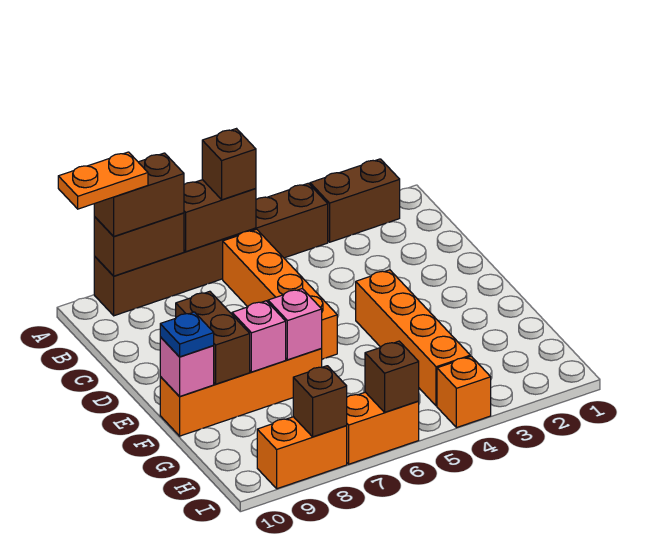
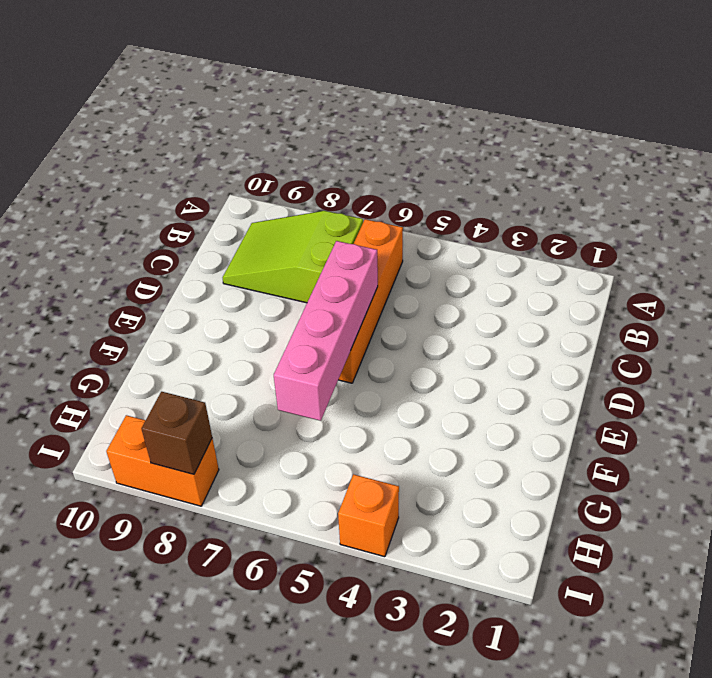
lime slope B7:C9 level 1 top 7 -> none
pink brick D6:G6 level 2 -> none
none -> brown brick A2:A3 level 1
none -> brown brick A4:A9 level 1
none -> orange brick E4:H4 level 1

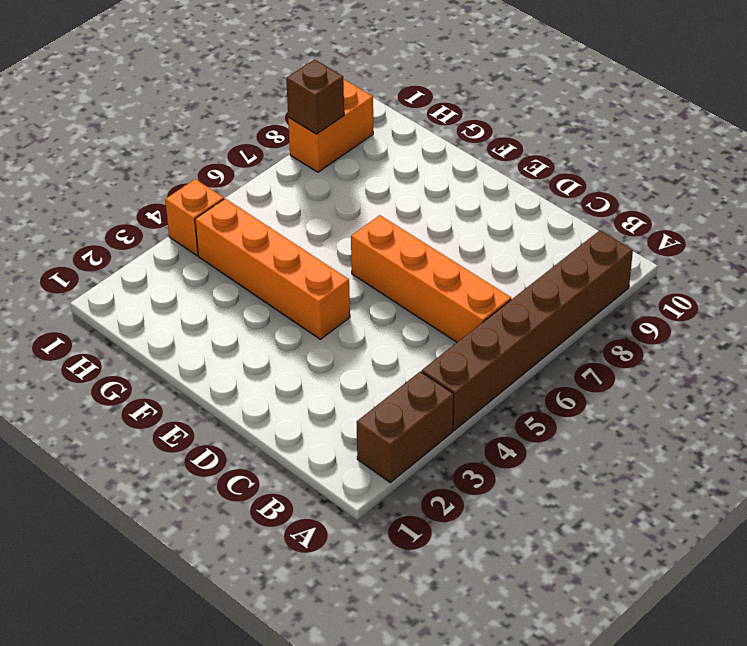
none -> orange brick F7:F10 level 1
none -> orange brick I6:I7 level 1
none -> brown brick A6:A7 level 2

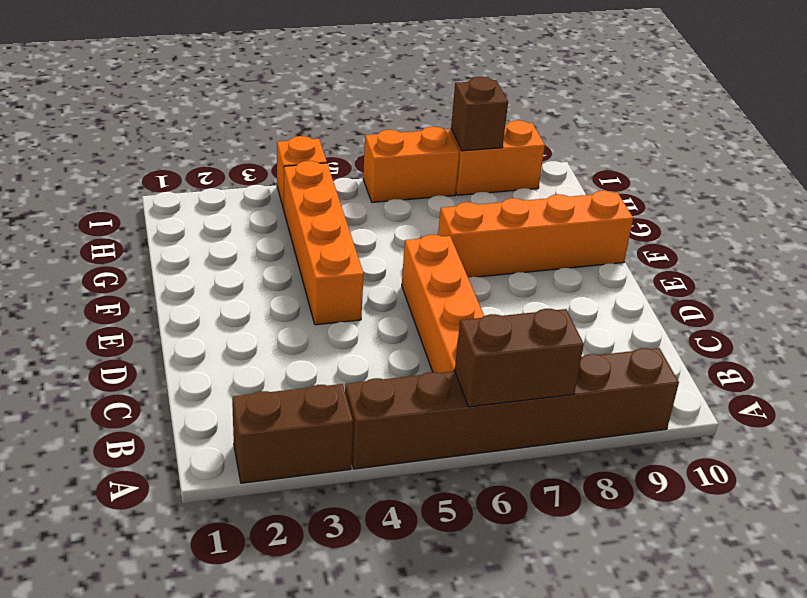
none -> brown brick A8:A9 level 2
none -> brown brick E9:F9 level 2
none -> pink brick F7 level 2

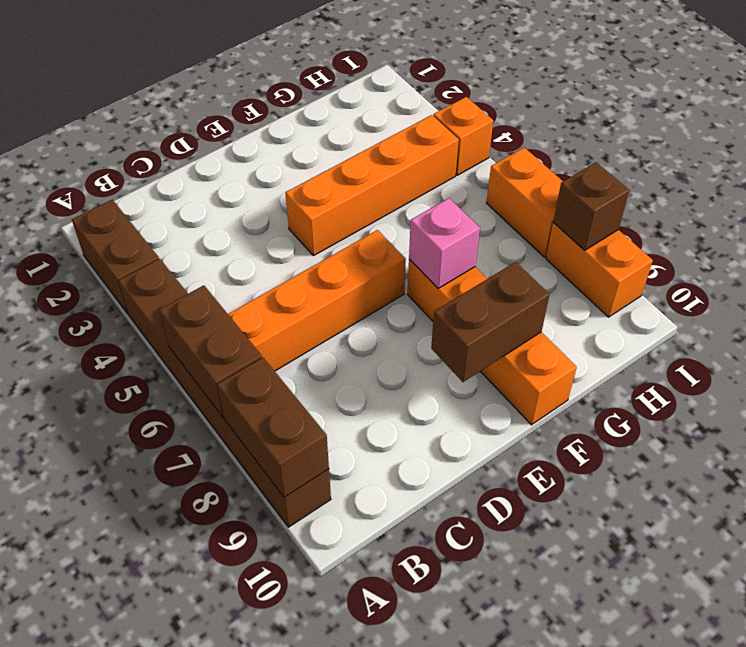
none -> pink brick F8 level 2
none -> pink brick F10 level 2
none -> brown brick I6 level 2

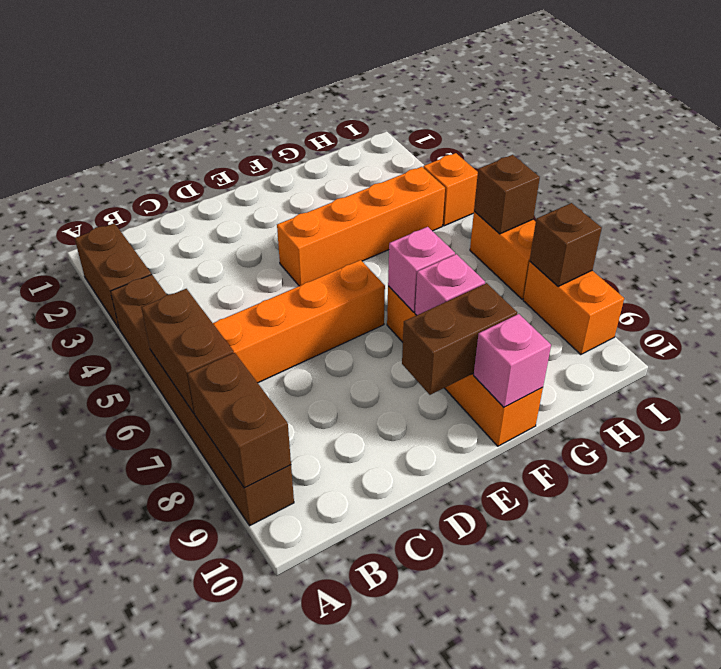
none -> brown brick A6 level 3
none -> brown brick A8:A9 level 3
none -> blue plate F10 level 3

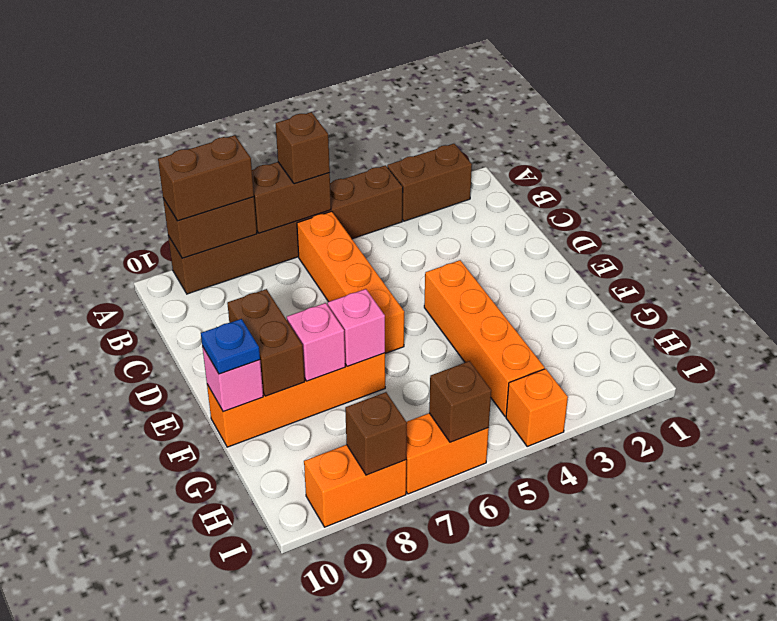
none -> orange plate A9:A10 level 4

